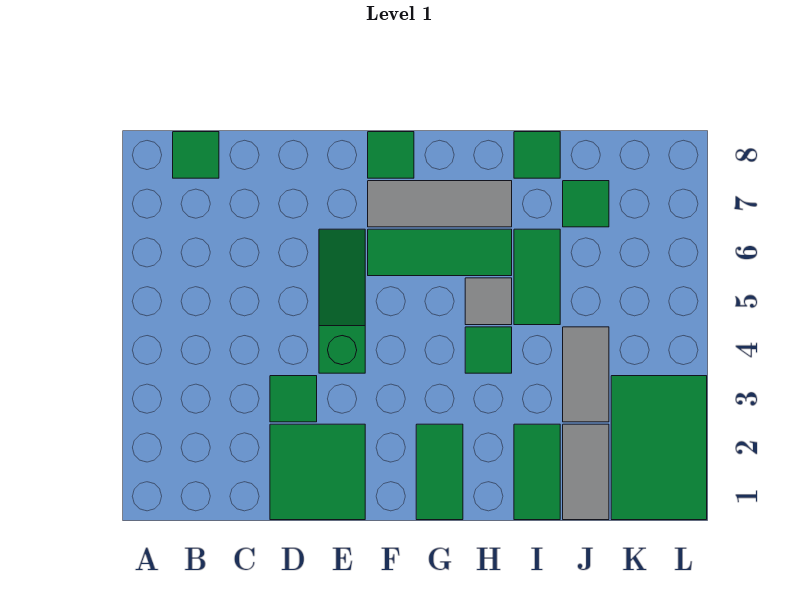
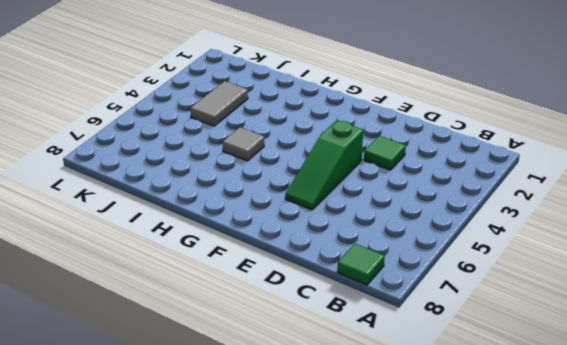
none -> green tile D1:E2 level 1
none -> green tile F6:H6 level 1
none -> grey tile F7:H7 level 1

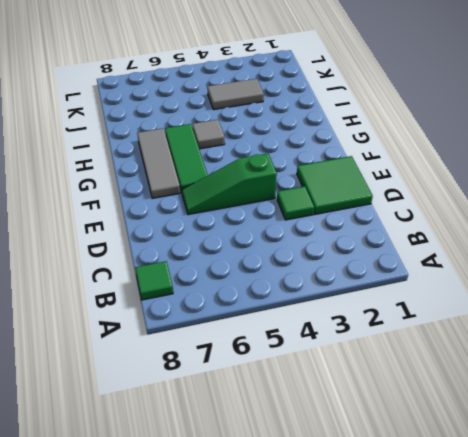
none -> green tile F8 level 1
none -> green tile G1:G2 level 1
none -> green tile H4 level 1

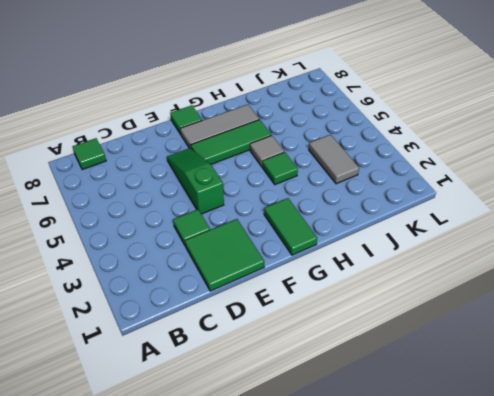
none -> green tile I1:I2 level 1
none -> green tile I5:I6 level 1
none -> green tile I8 level 1

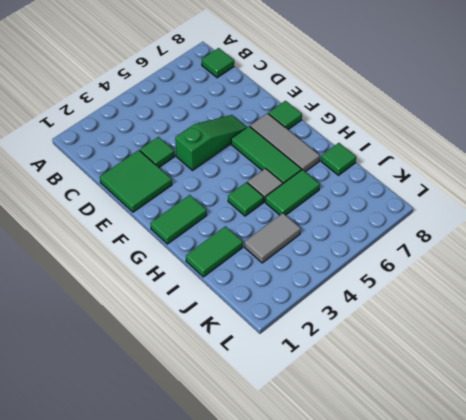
none -> grey tile J1:J2 level 1
none -> green tile J7 level 1
none -> green tile K1:L3 level 1

